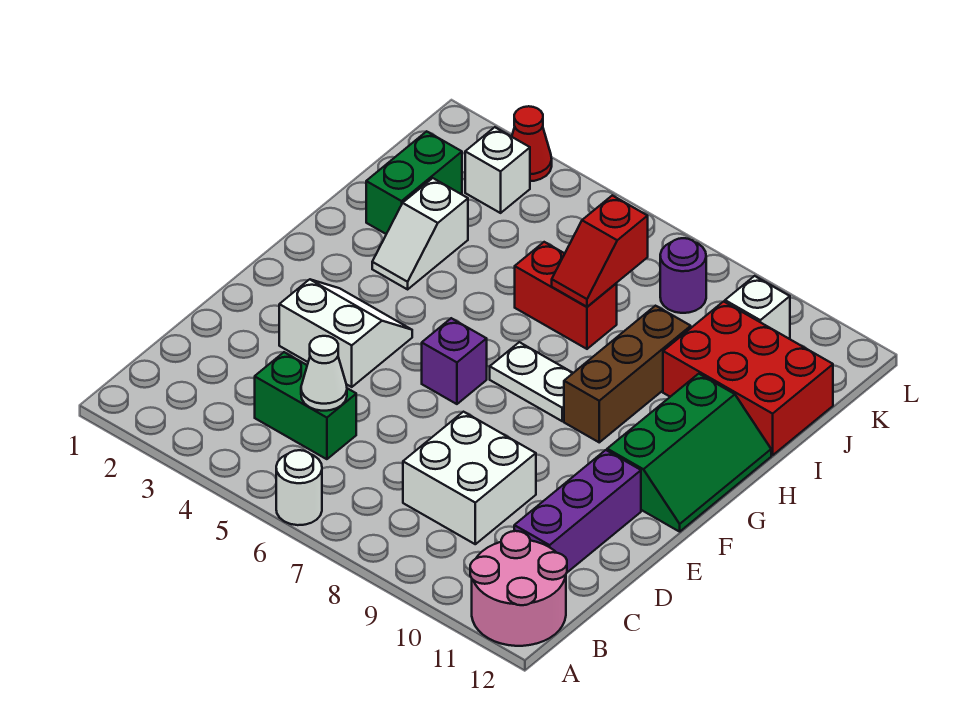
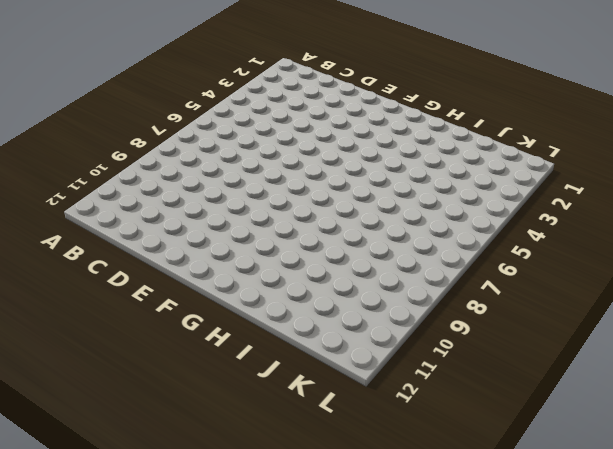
none -> white round brick A6 level 1
none -> pink round brick A11:B12 level 1
none -> green brick C4:C5 level 1

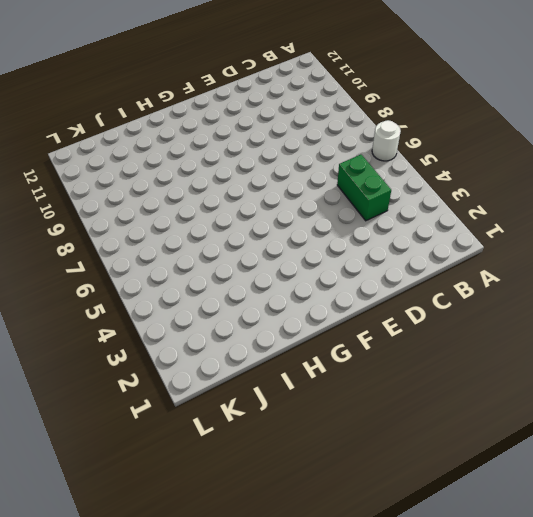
none -> pink round brick A11:B12 level 1
none -> white brick C8:D9 level 1
none -> purple brick C11:E11 level 1

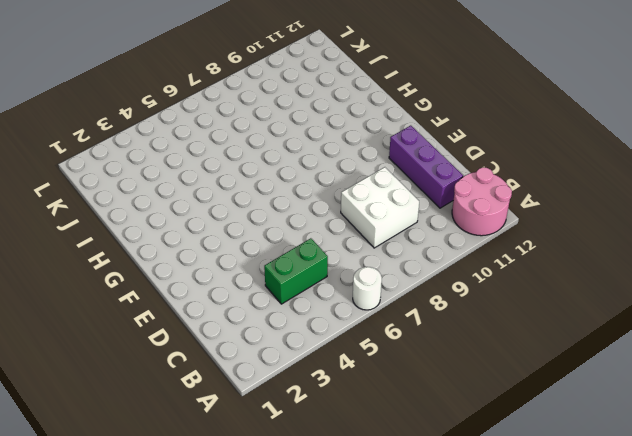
none -> white slope E3:F4 level 1 top E
none -> purple brick F6 level 1
none -> green slope F11:H12 level 1 top 11

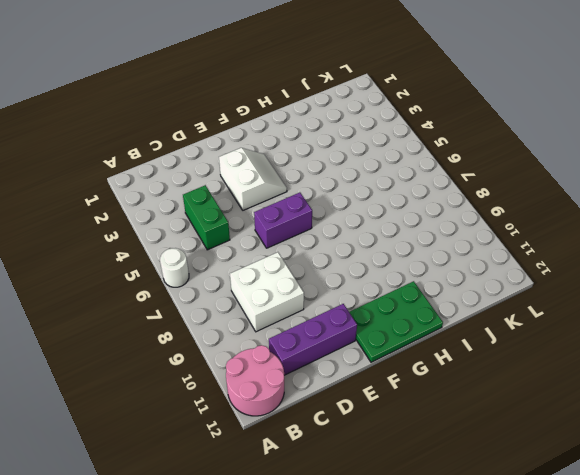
purple brick E6:F6 level 1 -> purple brick F6 level 1
green plate F11:H12 level 1 -> green slope F11:H12 level 1 top 11
none -> white plate G7:G8 level 1
none -> brown brick G9:I9 level 1
none -> white slope H3:I3 level 1 top I

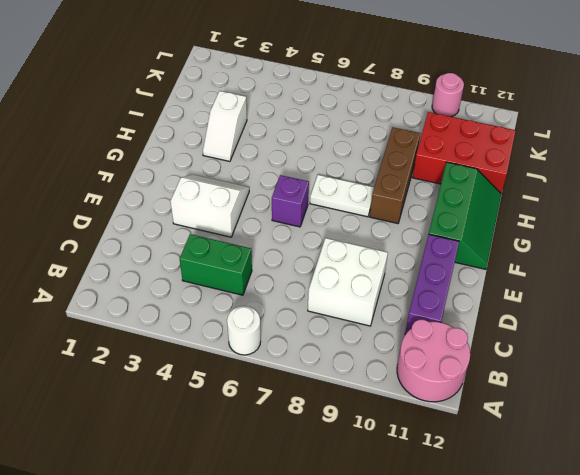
pink round brick L10 level 1 -> none
none -> green brick I2:J2 level 1
none -> red brick I6:I7 level 1
none -> white brick K3 level 1

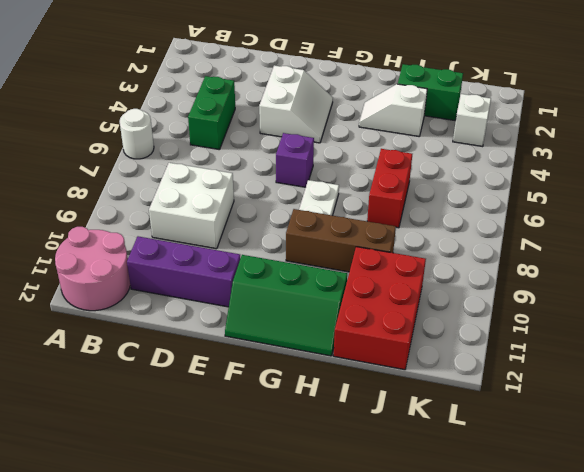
none -> purple round brick K8 level 1
none -> white brick K10 level 1
none -> red cone L3 level 1

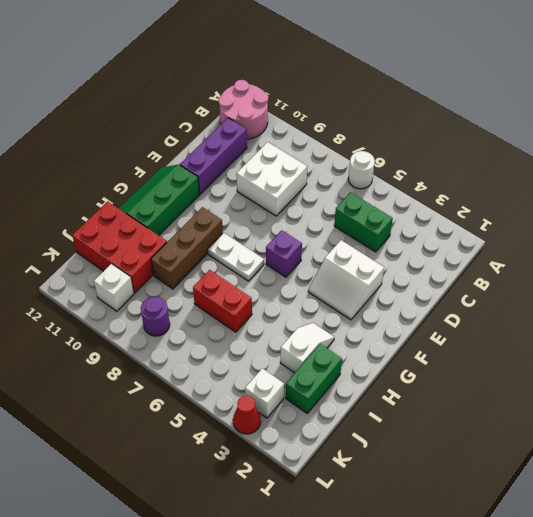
none -> white cone C5 level 2
none -> red slope I7:J7 level 2 top J

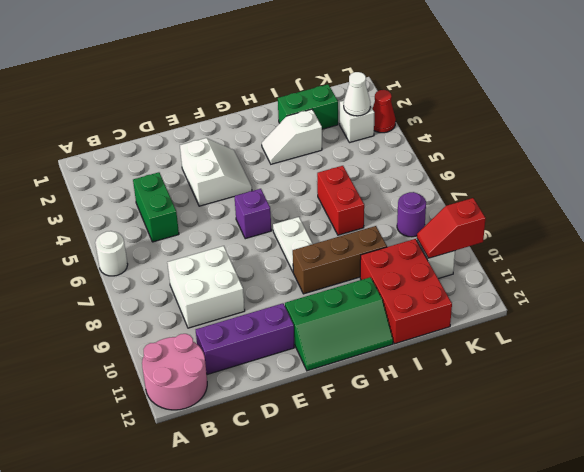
white cone K3 level 2 -> white cone C5 level 2
red slope K10:L10 level 2 top L -> red slope I7:J7 level 2 top J

